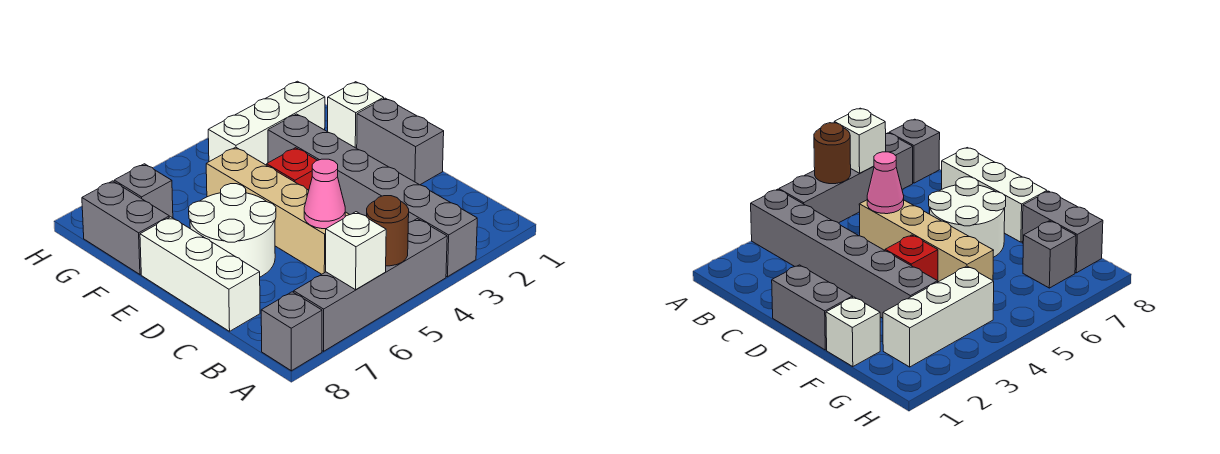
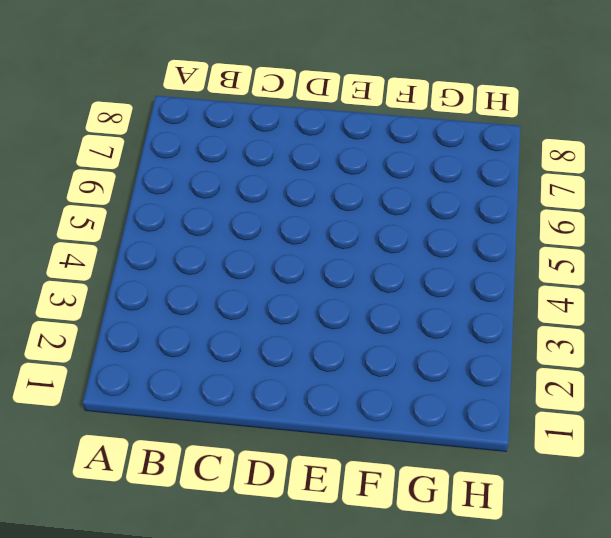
none -> grey brick A3:F3 level 1
none -> grey brick A4:A7 level 1
none -> grey brick A8 level 1

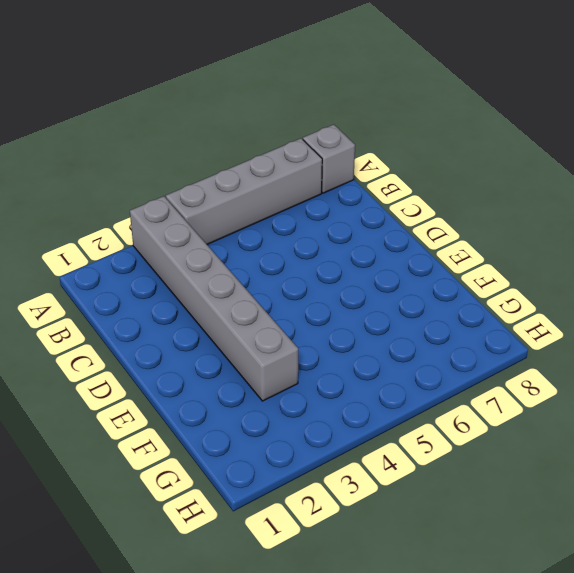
none -> tan brick C5:F5 level 1
none -> white brick C8:E8 level 1
none -> grey brick D1:E1 level 1

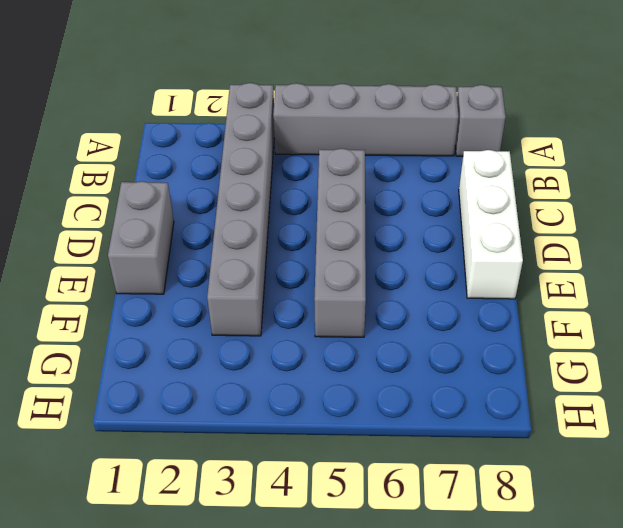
grey brick C5:F5 level 1 -> tan brick C5:F5 level 1
none -> white round brick D6:E7 level 1
none -> red brick E4 level 1
none -> white brick F1 level 1

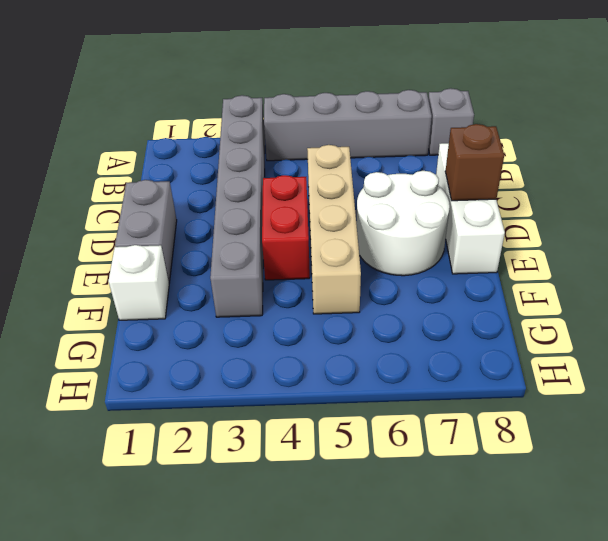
red brick D4:E4 level 1 -> red brick E4 level 1
brown brick D8 level 2 -> none
none -> grey brick F8:G8 level 1
none -> white brick G2:G4 level 1
none -> grey brick G7 level 1

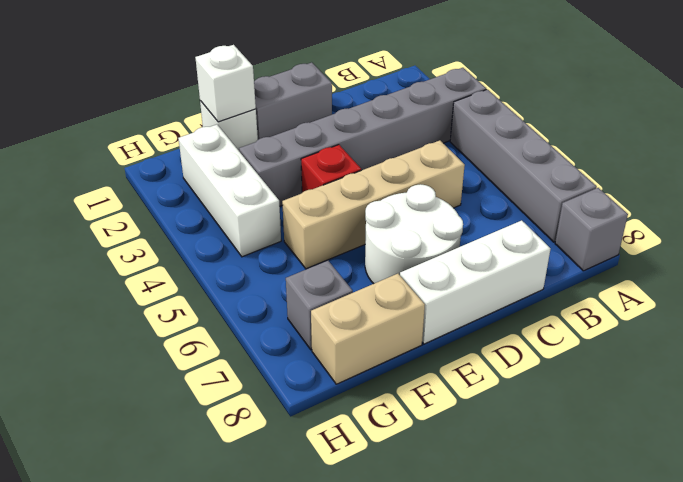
white brick F1 level 2 -> white brick A6 level 2
tan brick F8:G8 level 1 -> grey brick F8:G8 level 1
none -> brown round brick A5 level 2
none -> pink cone C5 level 2

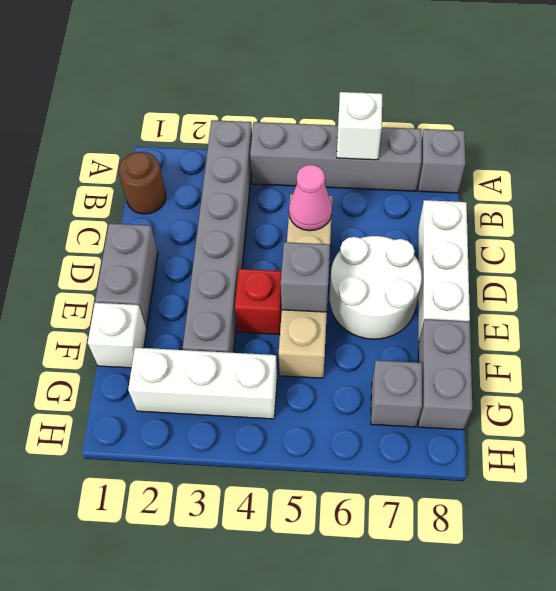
brown round brick B1 level 1 -> brown round brick A5 level 2
grey brick E5 level 2 -> none

